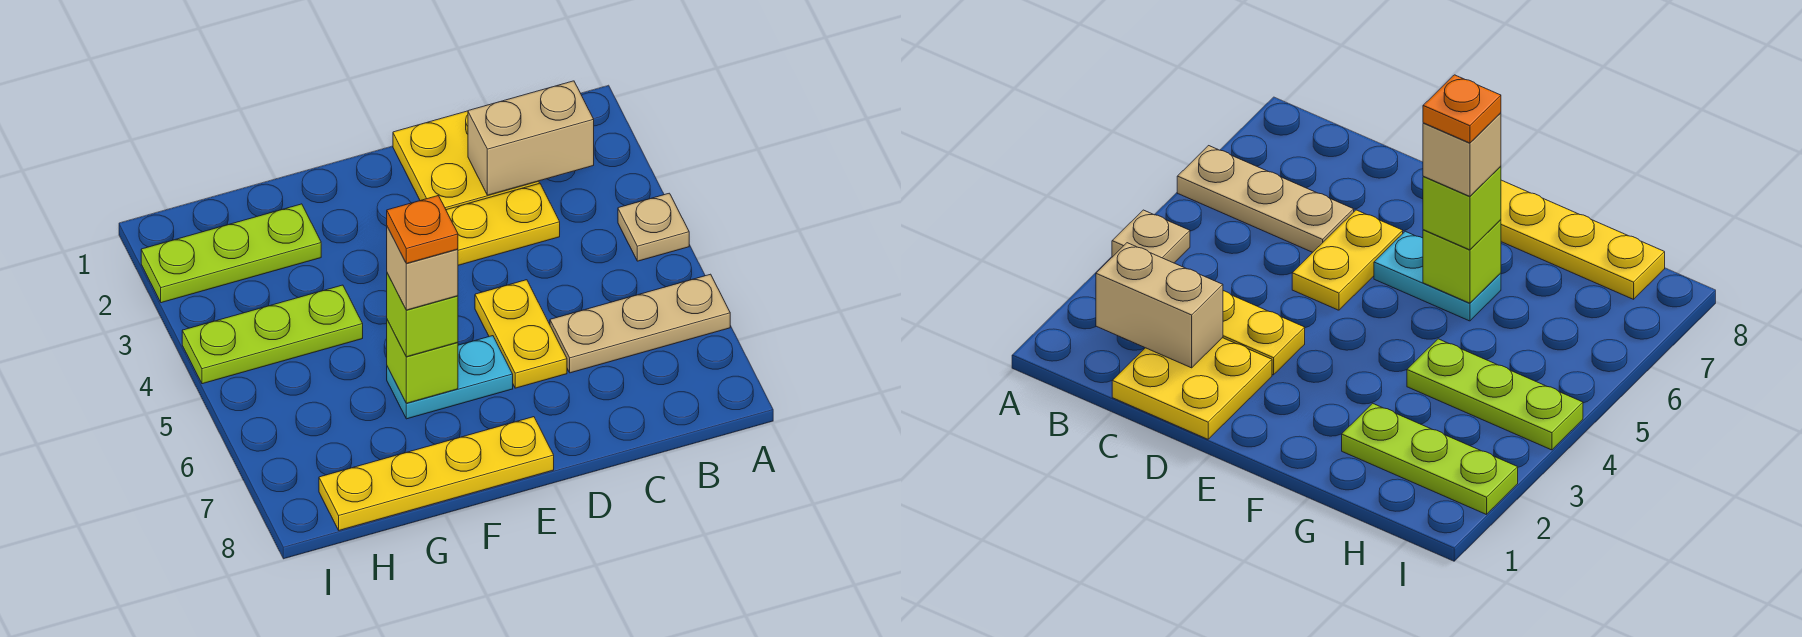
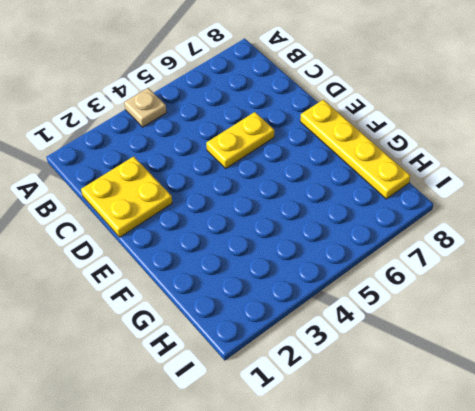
none -> tan plate A6:C6 level 1
none -> yellow plate C3:D3 level 1
none -> cyan plate E6:F6 level 1

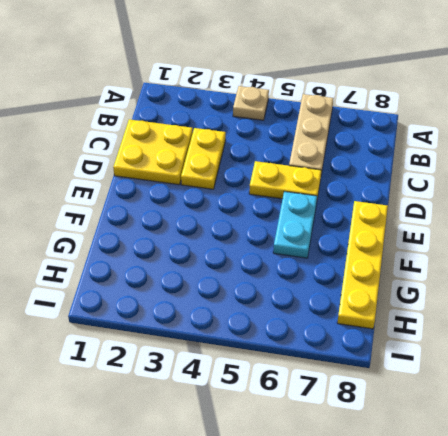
none -> lime plate G2:I2 level 1
none -> lime plate G4:I4 level 1
none -> tan brick B2:C2 level 2

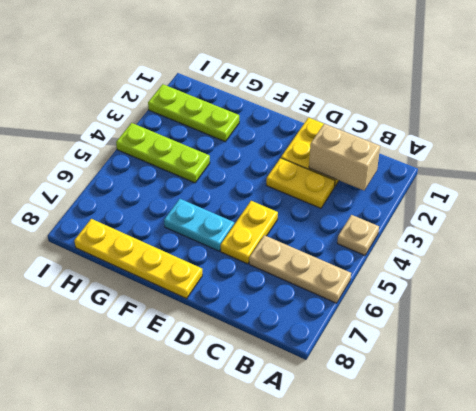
none -> lime brick F6 level 2
none -> lime brick F6 level 3
none -> tan brick F6 level 4

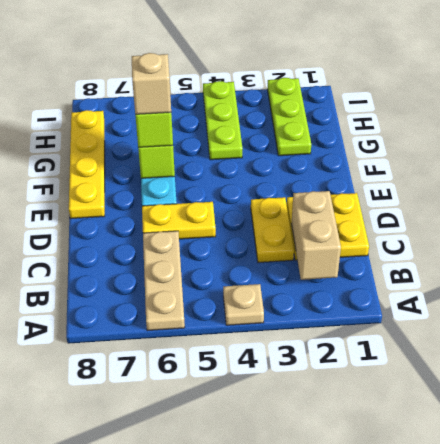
none -> orange plate F6 level 5

